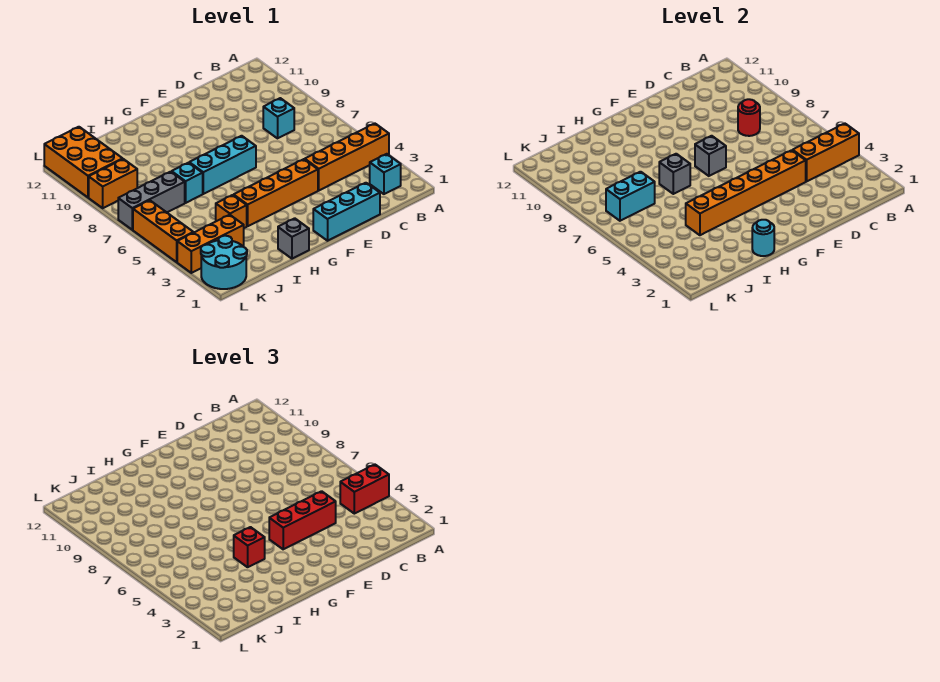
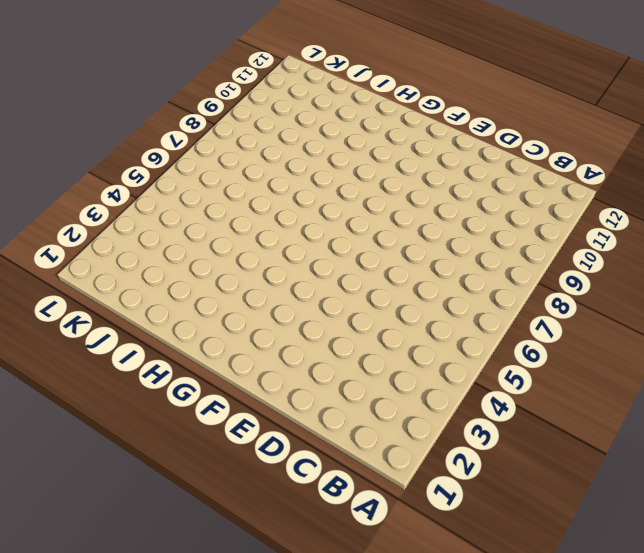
none -> orange brick A4:D4 level 1
none -> cyan brick B2 level 1
none -> cyan brick C8 level 1

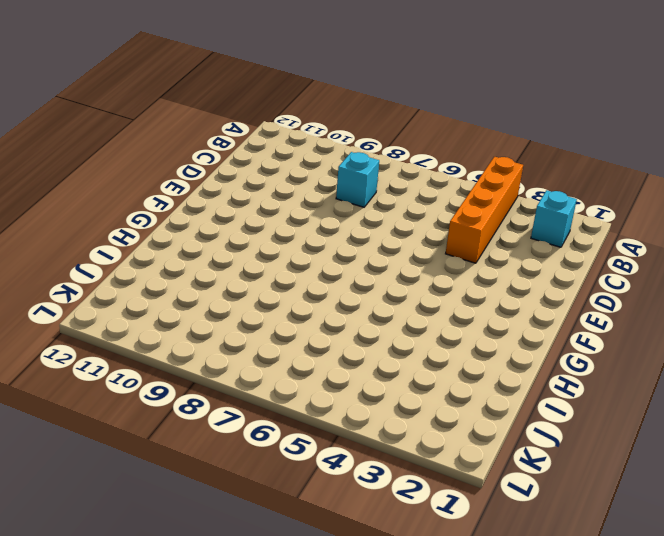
none -> cyan brick D1:F1 level 1
none -> orange brick E4:H4 level 1
none -> cyan brick F7:H7 level 1

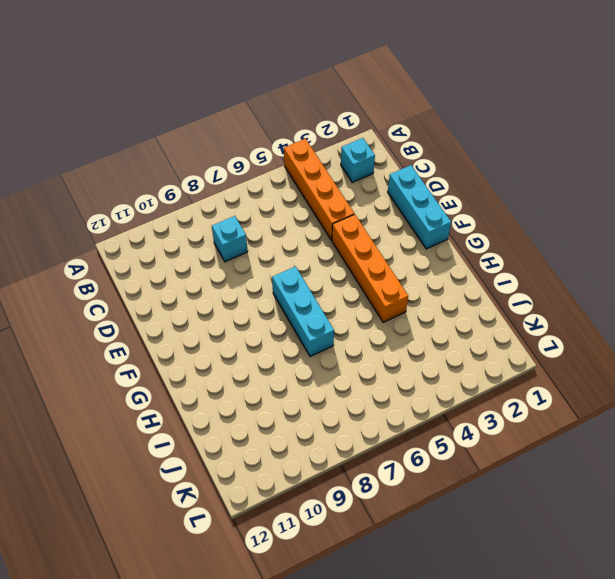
none -> grey brick H1 level 1
none -> orange brick I4 level 1
none -> cyan brick I7 level 1

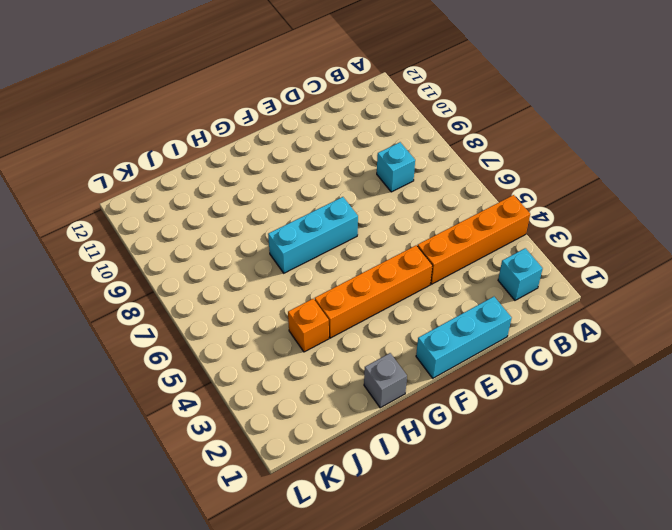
none -> cyan brick I7 level 1
none -> orange brick J3:L3 level 1
none -> grey brick J7:L7 level 1

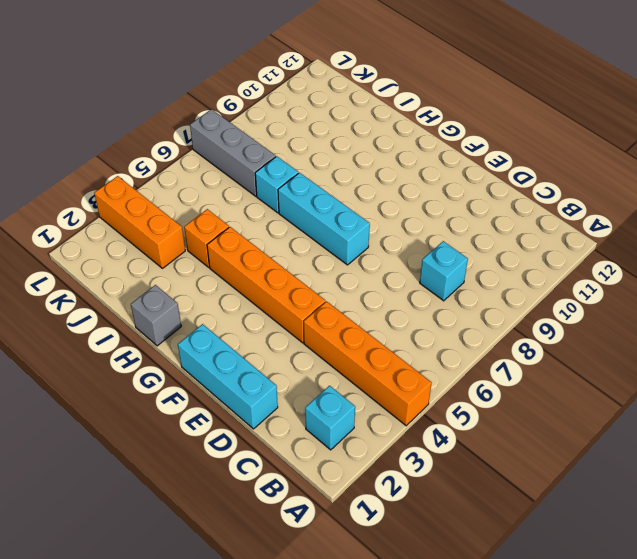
none -> cyan round brick K1:L2 level 1
none -> orange brick K9:L9 level 1
none -> orange brick K10:L12 level 1

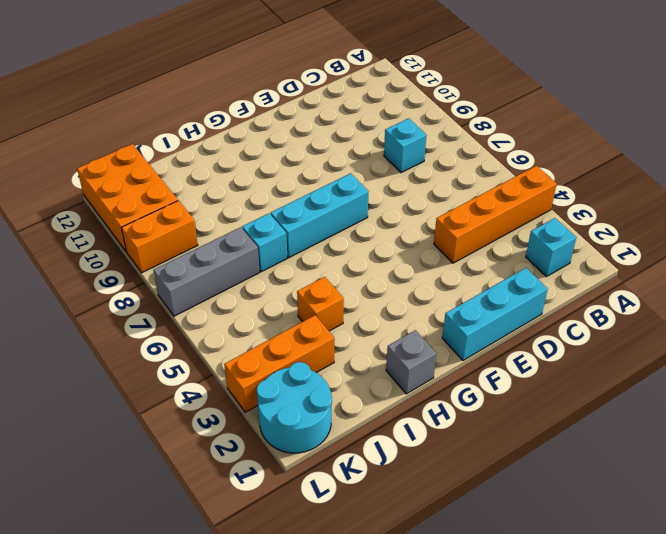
none -> orange brick E4:H4 level 1
none -> orange brick L4:L6 level 1
none -> orange brick A4:C4 level 2

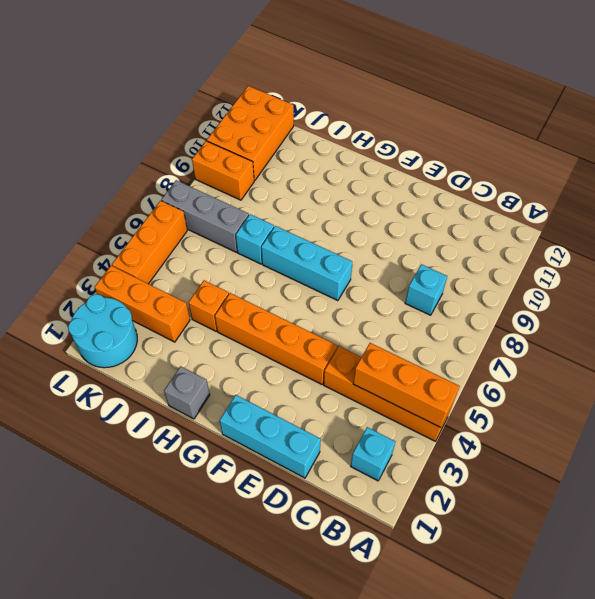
none -> red round brick C8 level 2
none -> orange brick D4:I4 level 2
none -> grey brick F7 level 2

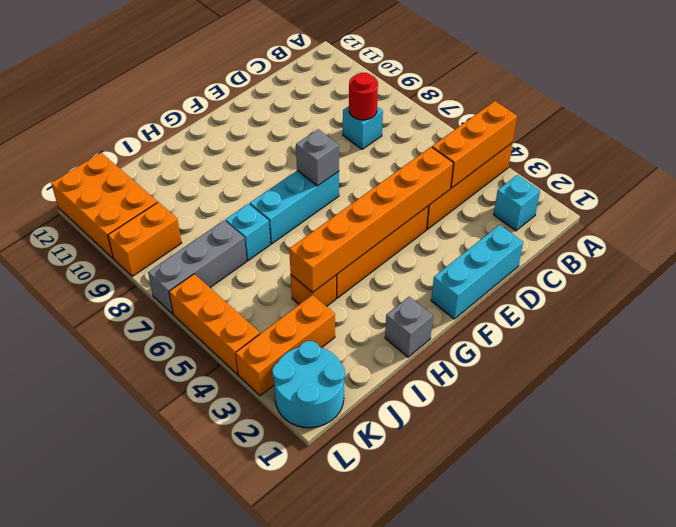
none -> cyan round brick H1 level 2
none -> grey brick H7 level 2
none -> cyan brick J7:K7 level 2

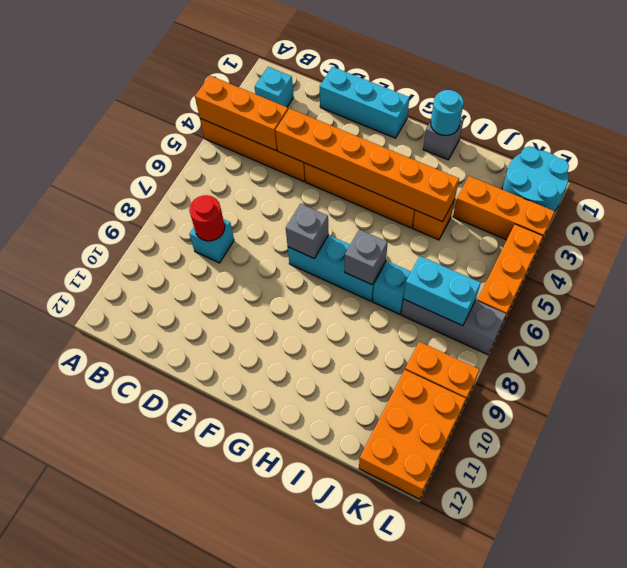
none -> red brick A4:B4 level 3
none -> red brick D4:F4 level 3
none -> red brick H4 level 3

